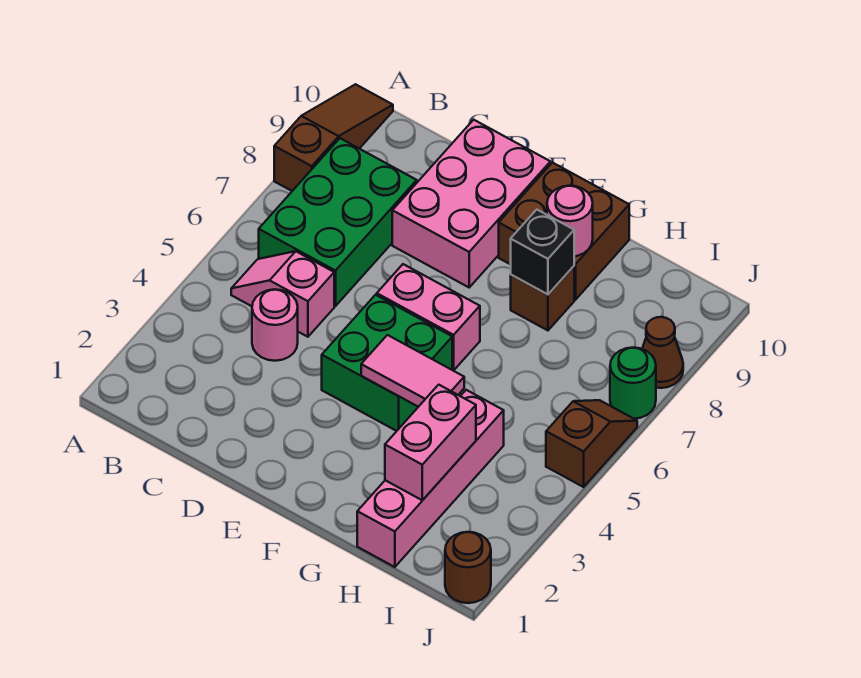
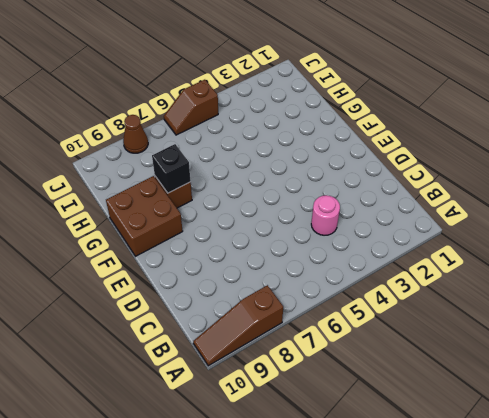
none -> pink slope B5:C5 level 1 top C
none -> green brick B6:C8 level 1
none -> pink brick D8:E10 level 1

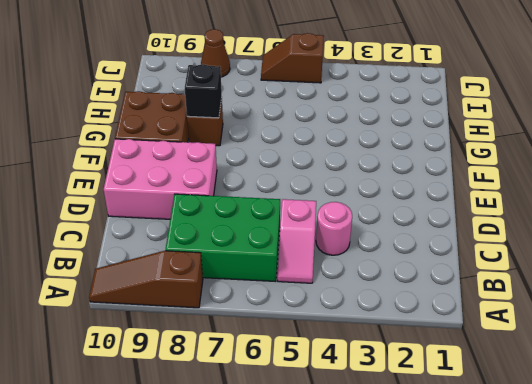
none -> green brick E4:F5 level 1
none -> pink brick E6:F6 level 1
none -> pink brick H1:H4 level 1

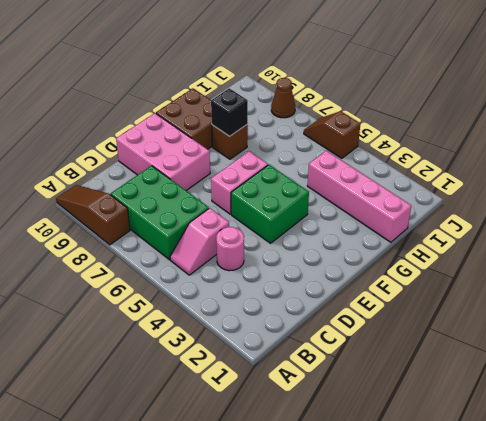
none -> brown round brick J1 level 1
none -> green round brick J7 level 1
none -> pink tile F4:G4 level 2

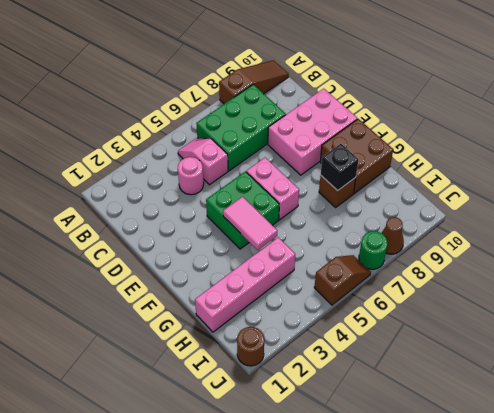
none -> pink round brick G9 level 2
none -> pink brick H2:H3 level 2

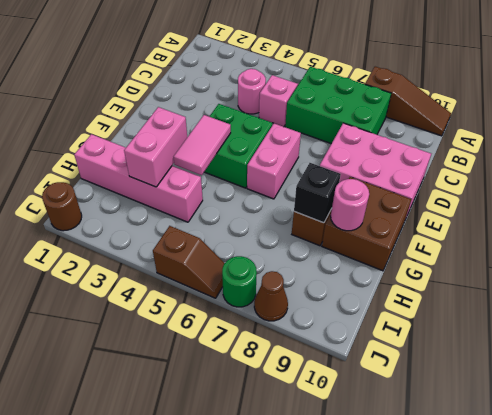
pink brick G3:H3 level 2 -> pink brick H2:H3 level 2

